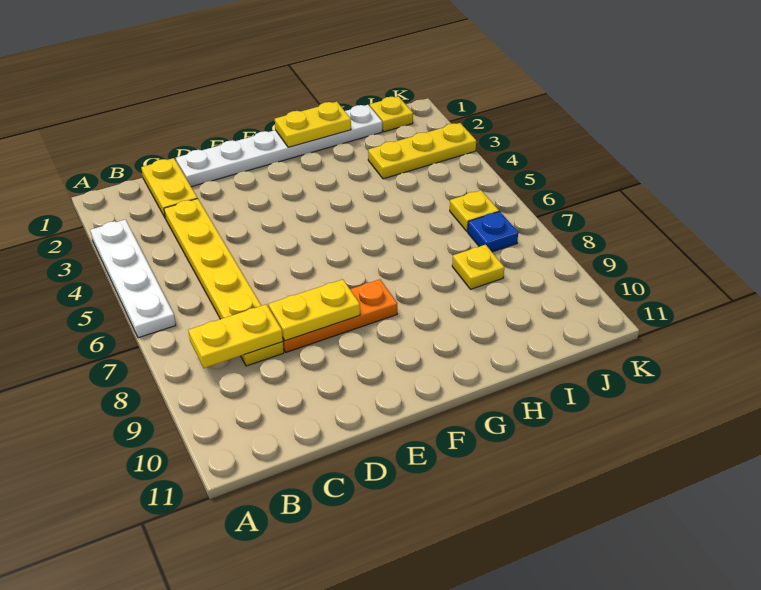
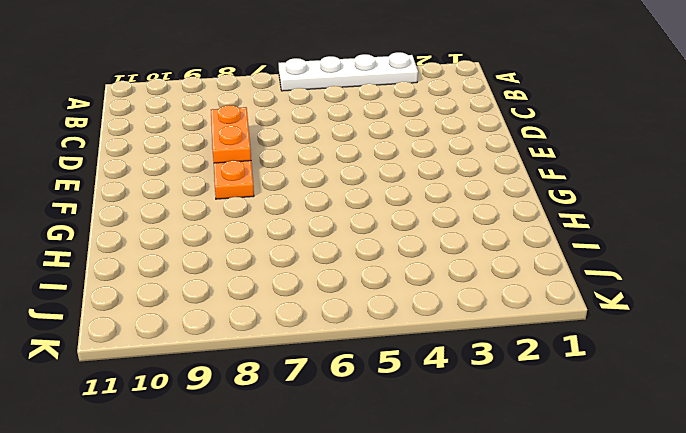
orange plate D8:E8 level 2 -> yellow plate D8:E8 level 2
none -> yellow plate C1:C2 level 1
none -> yellow plate C3:C8 level 1
none -> white plate D1:I1 level 1

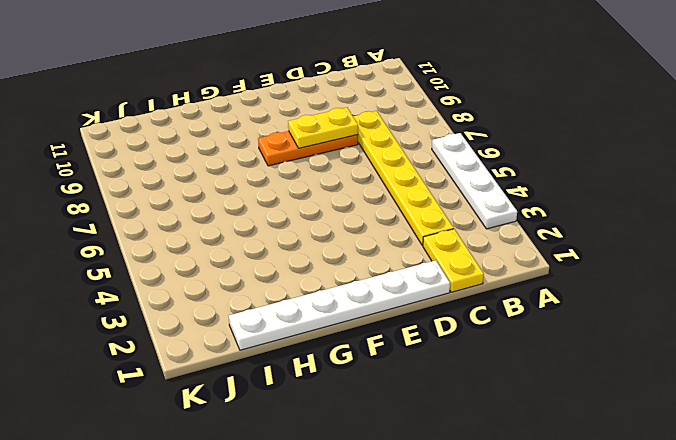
none -> yellow plate I3:K3 level 1
none -> yellow plate I8 level 1
none -> yellow plate J1 level 1

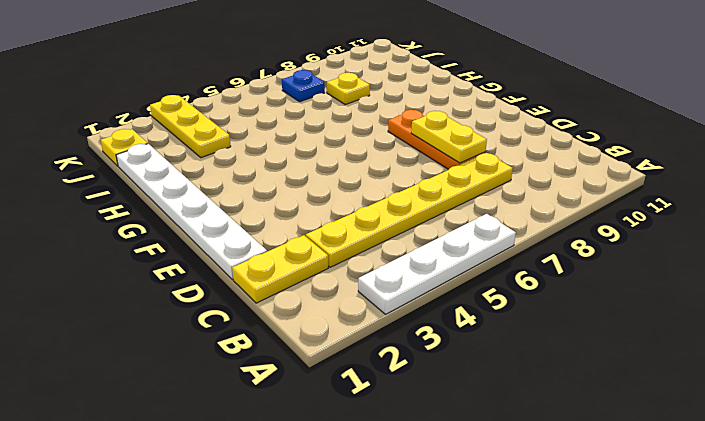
none -> yellow plate J6 level 1
none -> yellow plate B8:C8 level 2
none -> yellow plate G1:H1 level 2

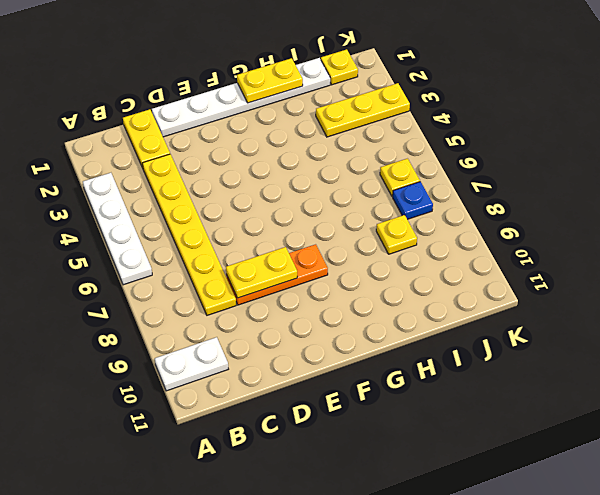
white plate A10:B10 level 1 -> none
none -> yellow plate B8:C8 level 2

